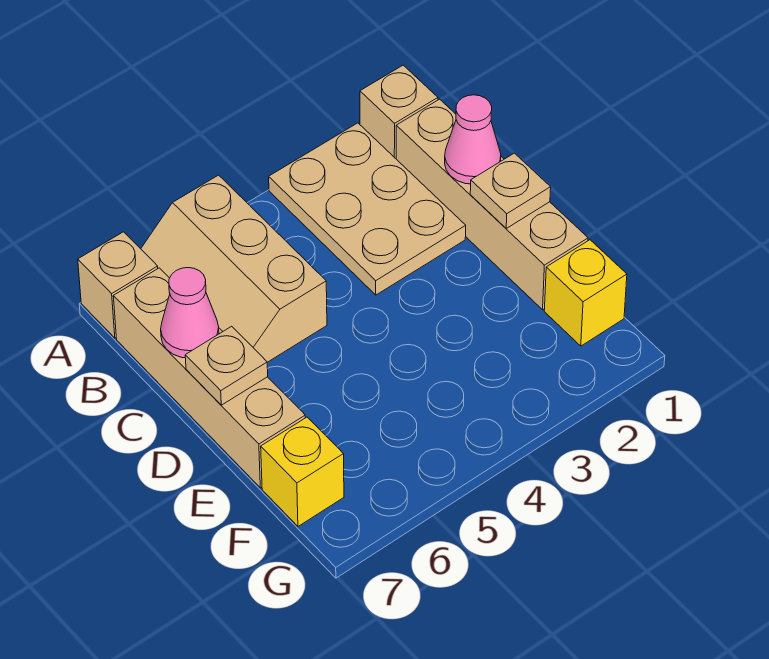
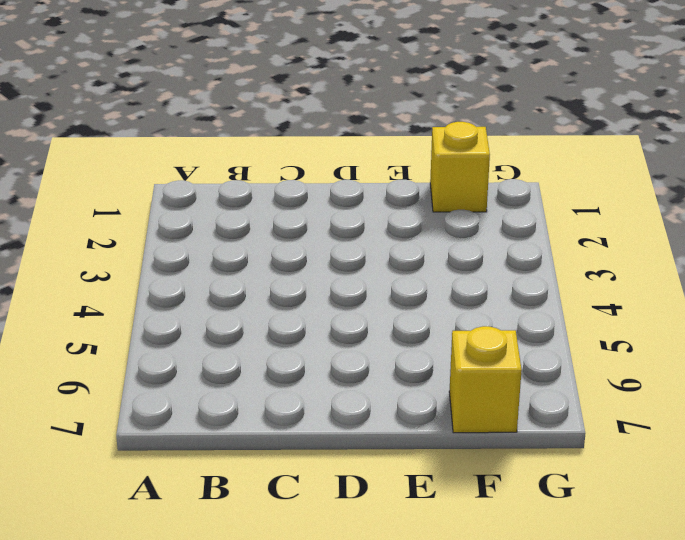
none -> tan brick A1 level 1
none -> tan plate A2:C3 level 1
none -> tan slope A5:C6 level 1 top 5

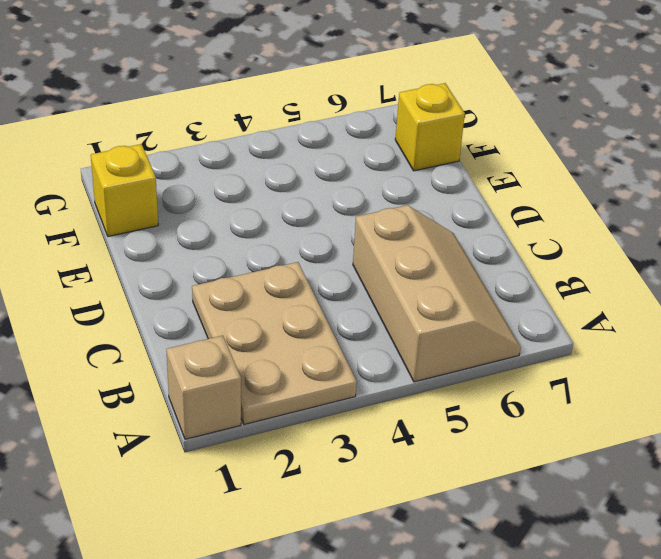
none -> tan brick A7 level 1
none -> tan brick B1:E1 level 1
none -> tan brick B7:E7 level 1

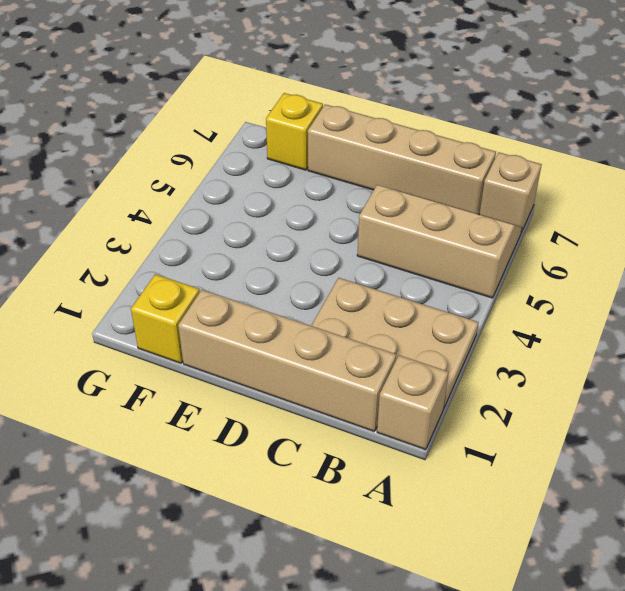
none -> pink cone C1 level 2
none -> pink cone C7 level 2
none -> tan plate D1 level 2

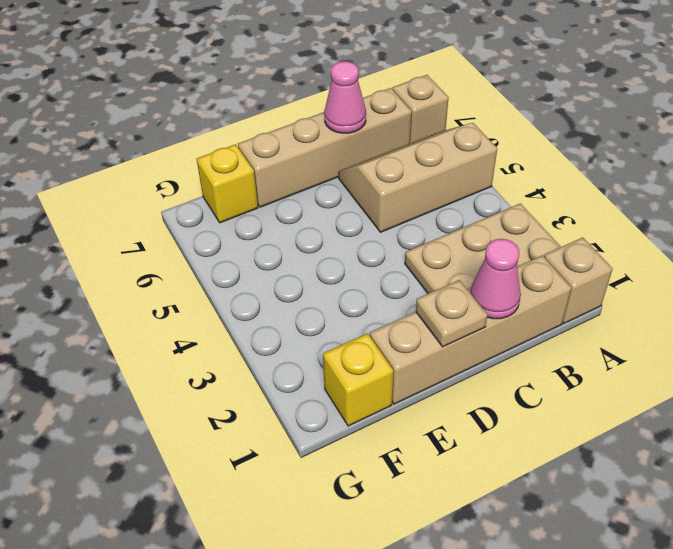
none -> tan plate D7 level 2

